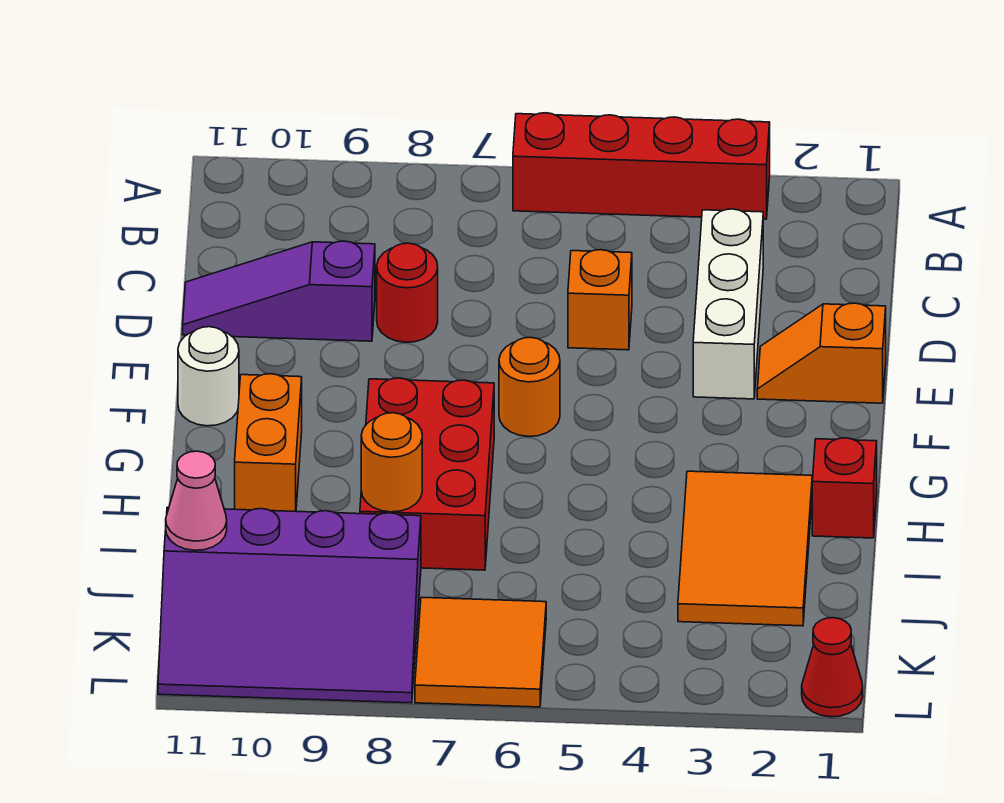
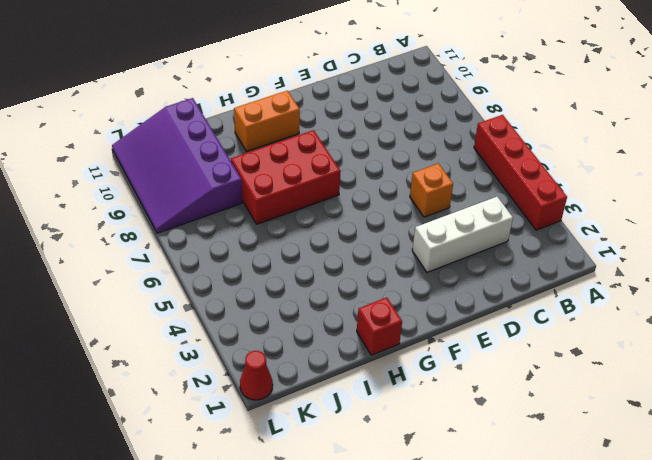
none -> red round brick D8 level 1
none -> purple slope D9:D11 level 1 top 9
none -> orange slope E1:E2 level 1 top 1

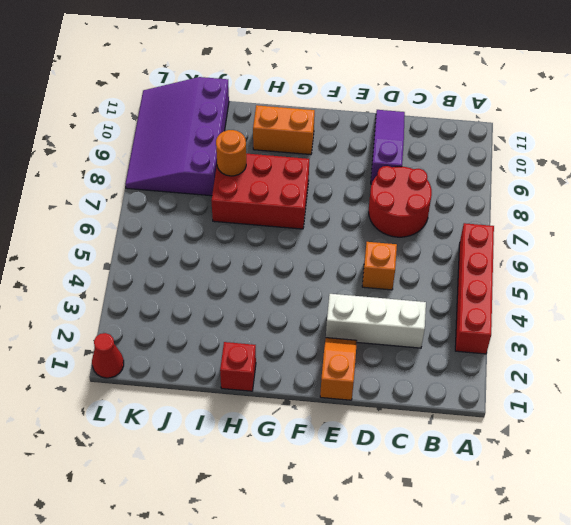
red round brick C7:D8 level 1 -> red round brick D8 level 1
none -> orange round brick F6 level 1
none -> white round brick F11 level 1
none -> orange tile H2:J3 level 1

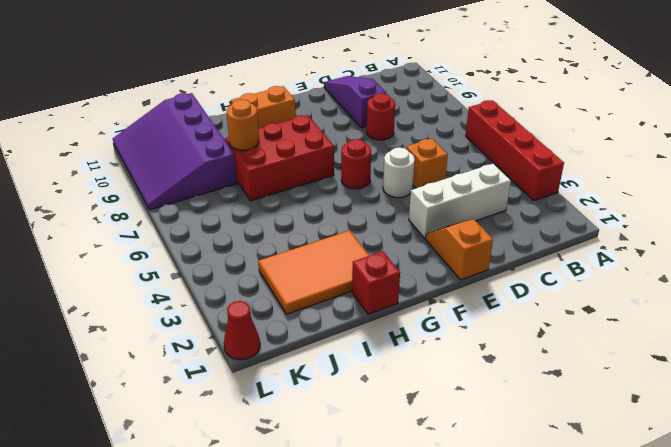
white round brick E5 level 1 -> white round brick F11 level 1
red round brick F6 level 1 -> orange round brick F6 level 1
none -> orange tile K6:L7 level 1
none -> pink cone J11 level 2

